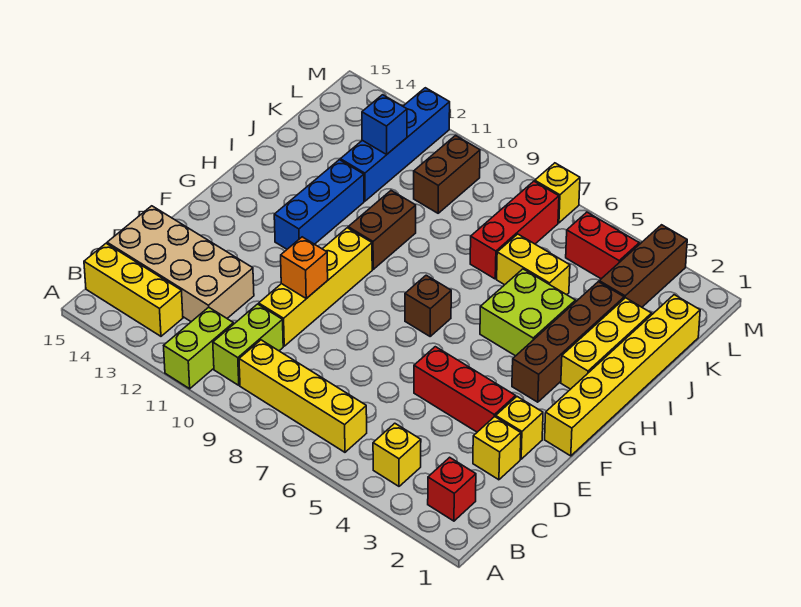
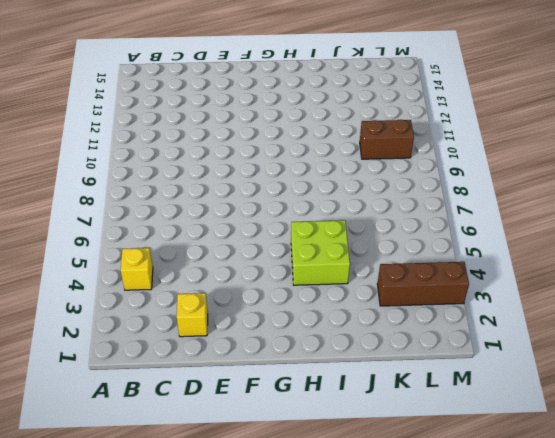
none -> lime brick A11:B11 level 1
none -> red brick B2 level 1
none -> yellow brick B6:B9 level 1

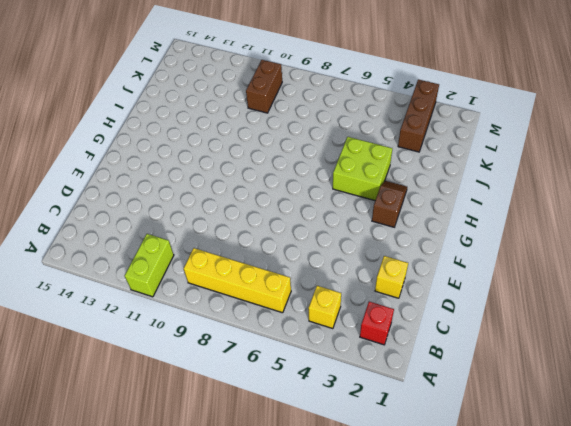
brown slope G3:H3 level 1 top G -> brown brick G3:J3 level 1
none -> lime brick B10:C10 level 1
none -> yellow brick B13:B15 level 1
none -> tan brick C12:D15 level 1

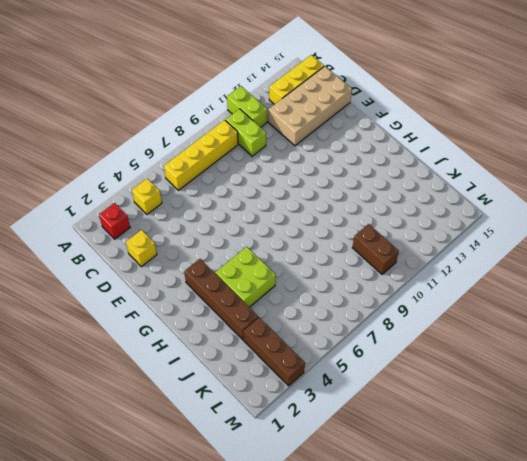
none -> yellow brick D10:G10 level 1
none -> yellow brick E2 level 1
none -> red brick E3:E5 level 1

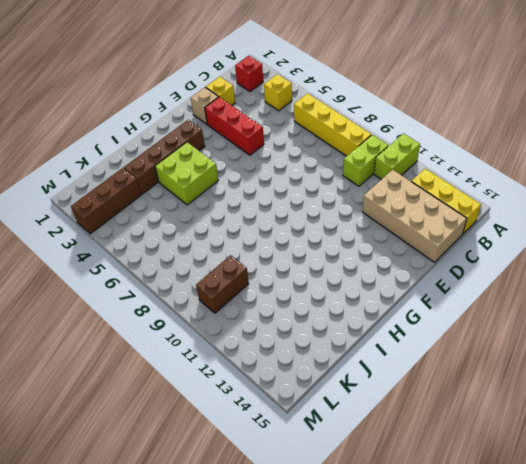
tan brick E2 level 1 -> yellow brick E2 level 1
none -> yellow brick D10:G10 level 1
none -> yellow brick F1:K1 level 1
none -> brown brick G7 level 1

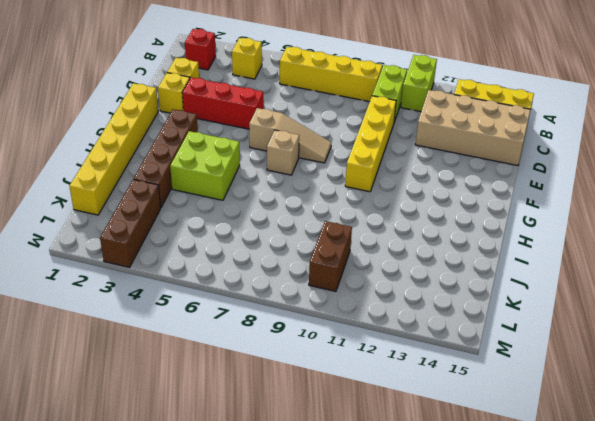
tan slope F6:F8 level 1 top 6 -> none
tan brick G7 level 1 -> brown brick G7 level 1
none -> blue brick G12:I12 level 1
none -> yellow brick H2:J2 level 1
none -> brown brick H10:I10 level 1

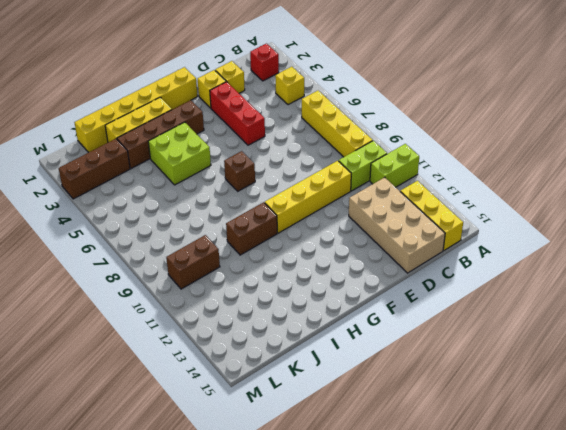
none -> blue brick G12:I12 level 1
none -> yellow brick J5:J6 level 1
none -> red brick J7:L7 level 1

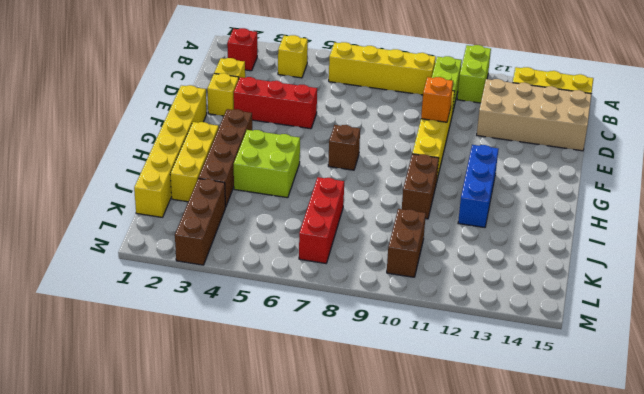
none -> yellow brick J5:J6 level 1
none -> blue brick J12:M12 level 1
none -> red brick L4:L5 level 1

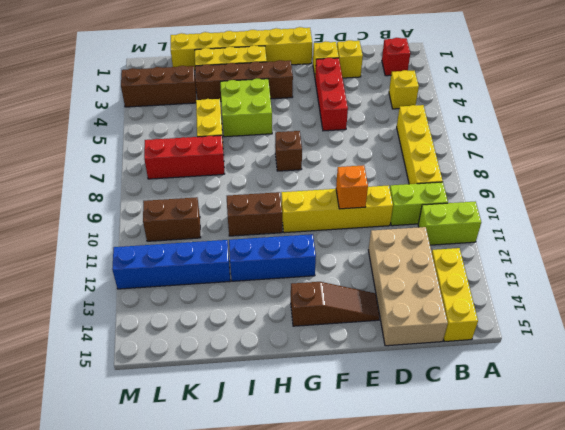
brown slope E14:G14 level 1 top G -> none
none -> red brick L4:L5 level 1
none -> yellow brick M7 level 1
none -> blue brick K12 level 2

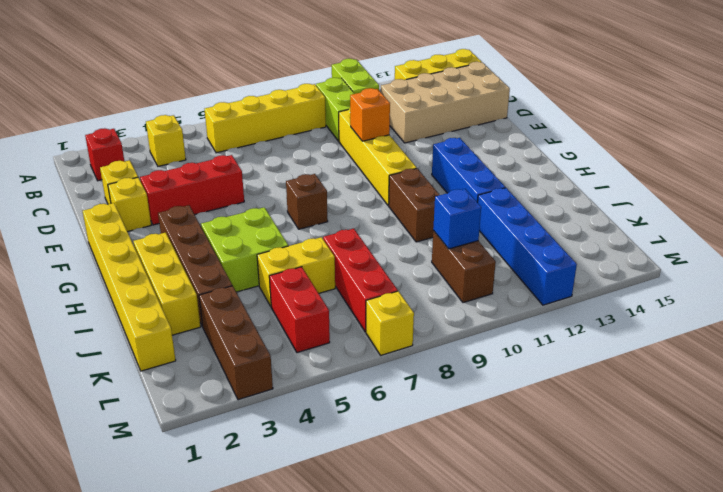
red brick K5:L5 level 1 -> red brick L4:L5 level 1
blue brick K10 level 2 -> blue brick K12 level 2

